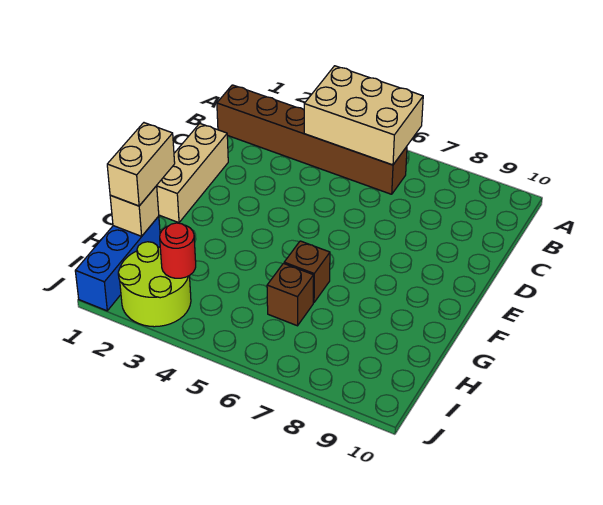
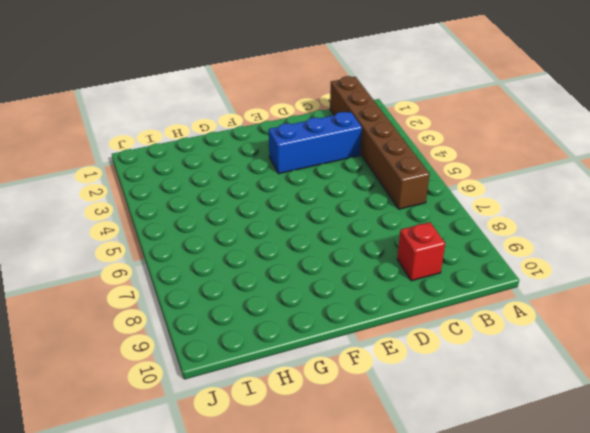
blue brick C3:E3 level 1 -> blue brick H1:J1 level 1
red brick C9 level 1 -> none
none -> tan brick D1:F1 level 1
none -> brown brick G6 level 1

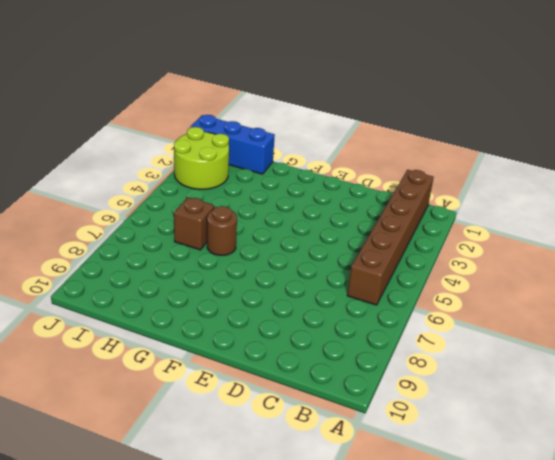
brown round brick G6 level 1 -> brown brick G6 level 1
none -> tan brick D1:F1 level 1
none -> tan brick A4:B6 level 2

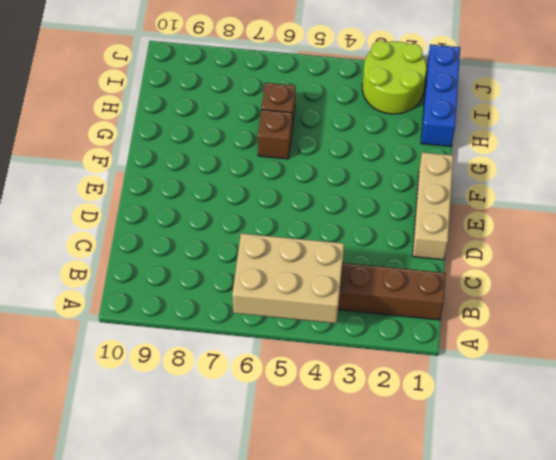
none -> tan brick H1 level 2
none -> red round brick I3 level 2

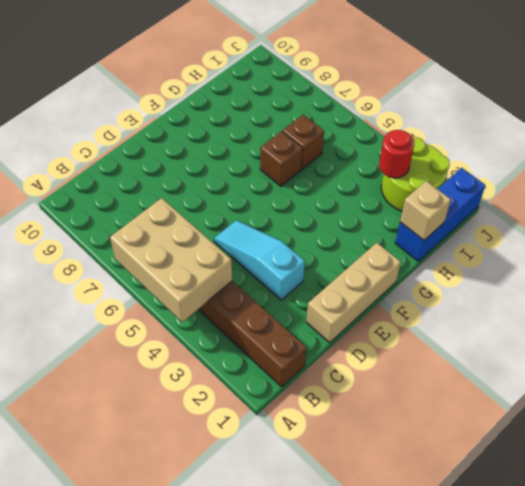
cyan slope D3:D5 level 1 top 3 -> none
none -> tan brick G1:H1 level 3

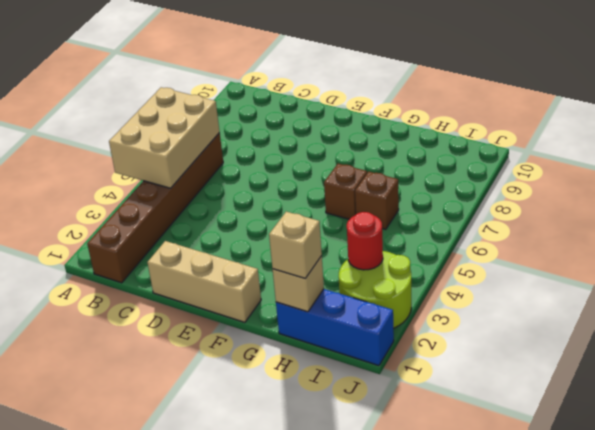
tan brick H1 level 3 -> tan brick G1:H1 level 3

